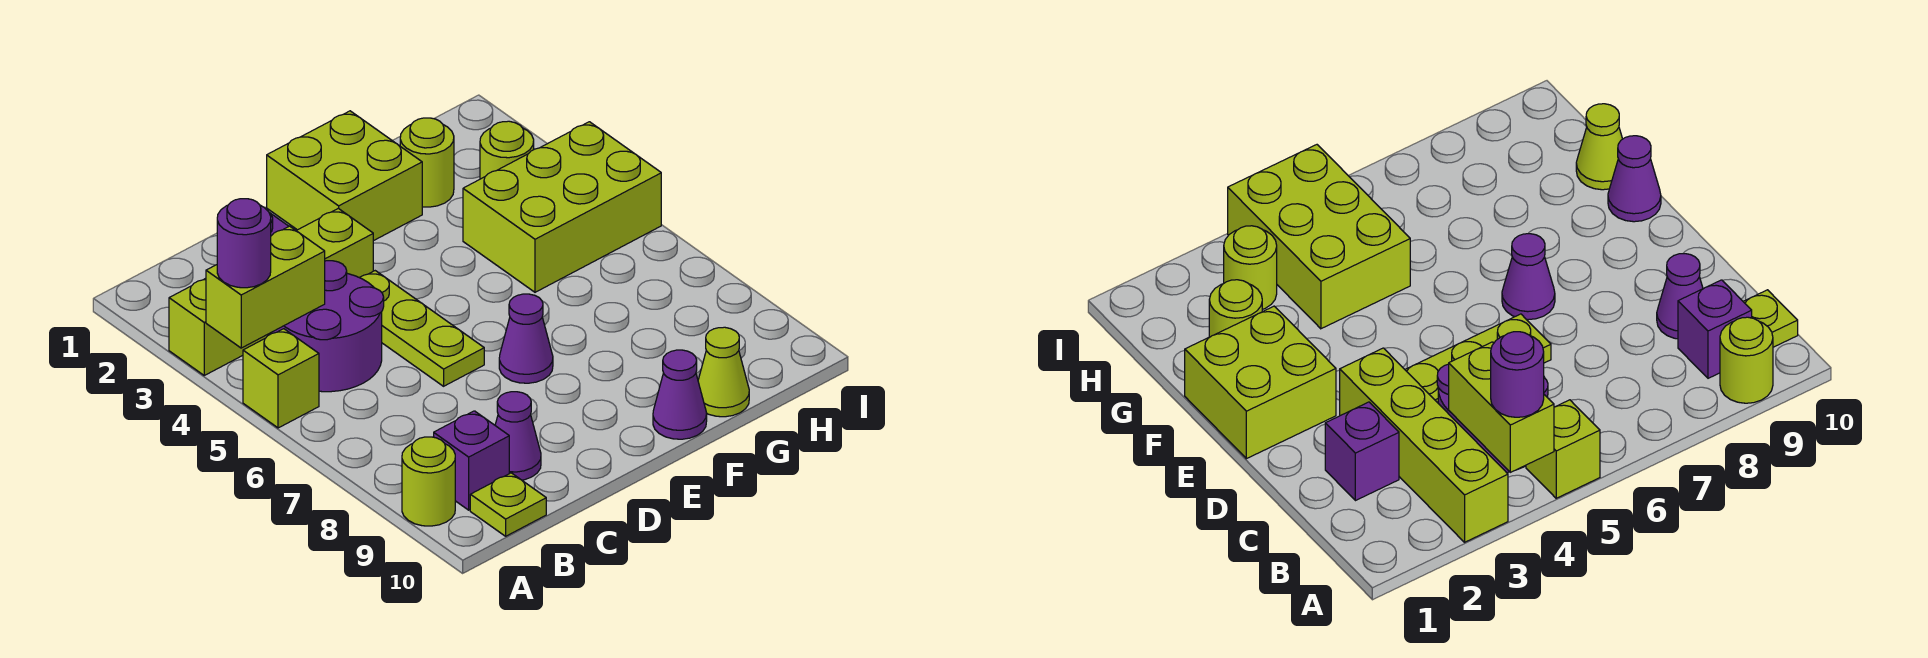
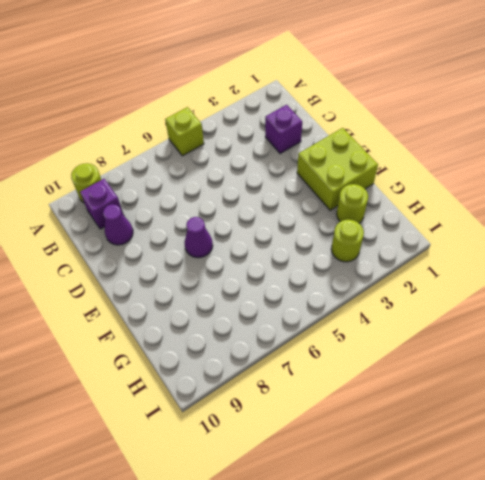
none -> lime brick A3:D3 level 1
none -> purple round brick B4:C5 level 1
none -> lime plate B10 level 1

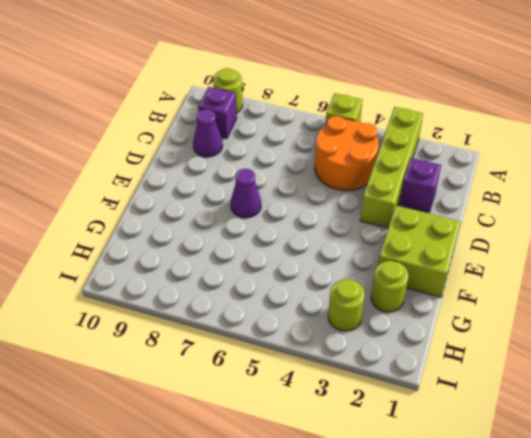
orange round brick B4:C5 level 1 -> purple round brick B4:C5 level 1
none -> lime plate B10 level 1
none -> lime plate D4:D6 level 1
none -> purple cone F10 level 1

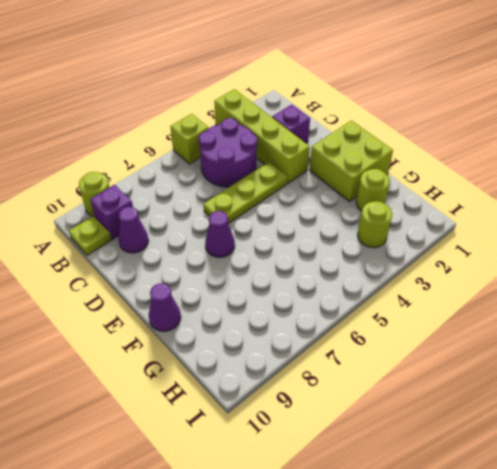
none -> lime brick G4:I5 level 1
none -> lime cone G10 level 1
none -> lime brick A4:B4 level 2

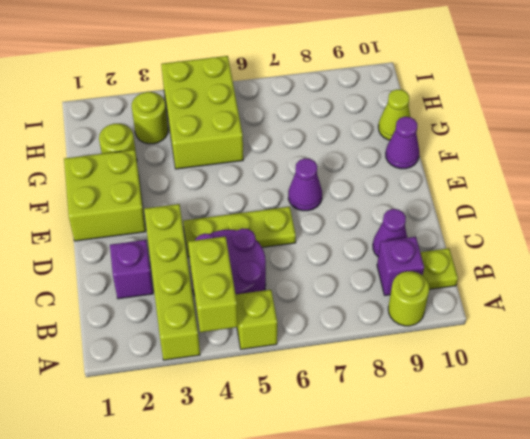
none -> purple round brick A4 level 3

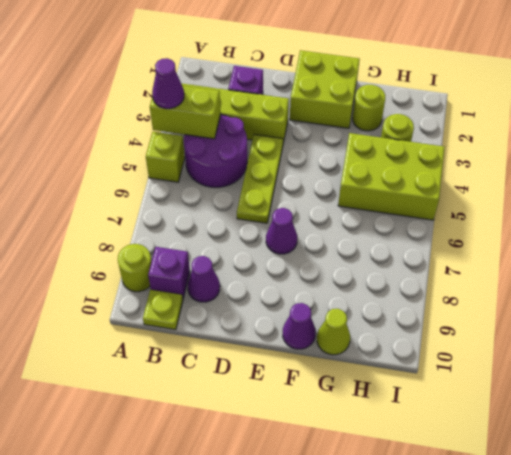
purple cone A4 level 3 -> purple round brick A4 level 3

